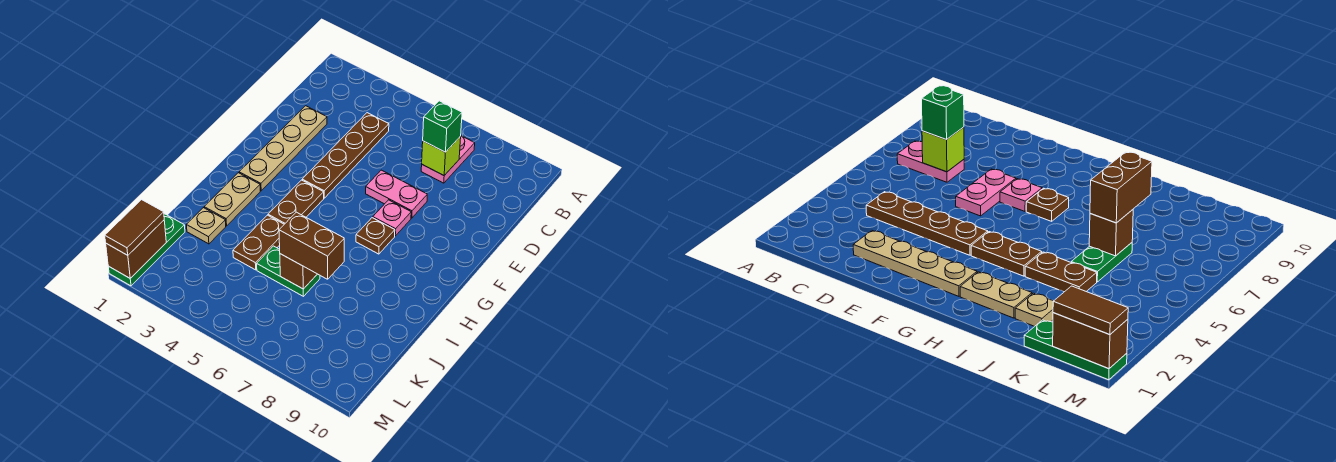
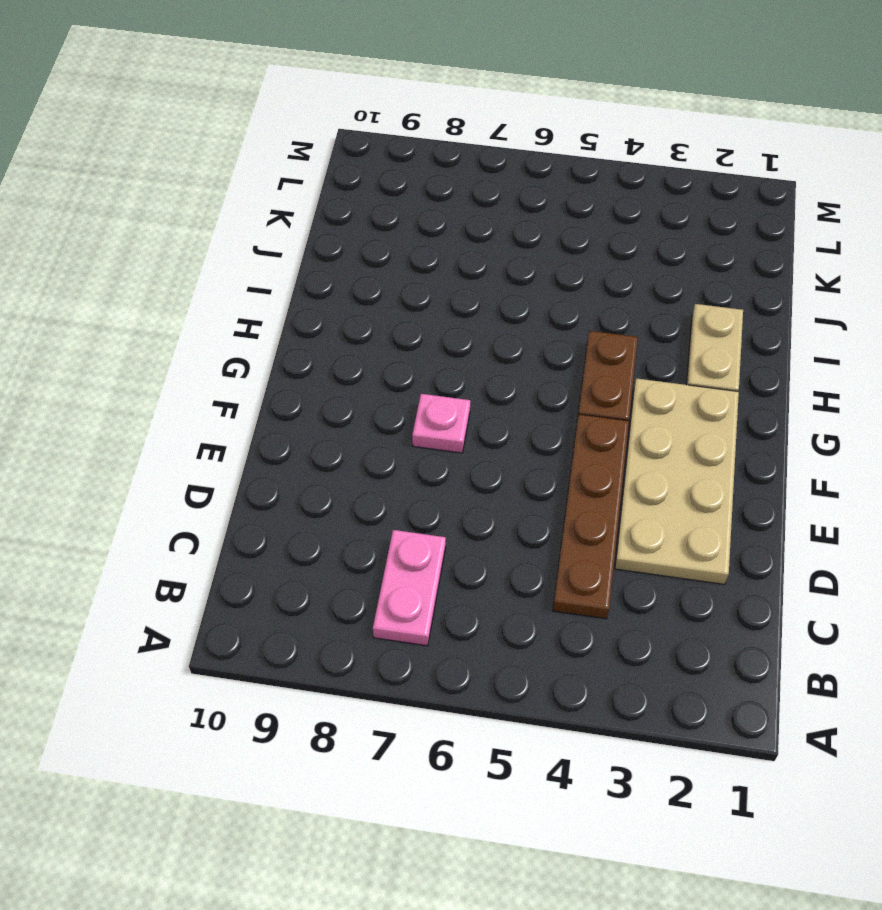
tan plate D2:G3 level 1 -> tan plate D2:G2 level 1
none -> pink plate E6:E7 level 1
none -> brown plate G7 level 1
none -> brown plate I4:J4 level 1

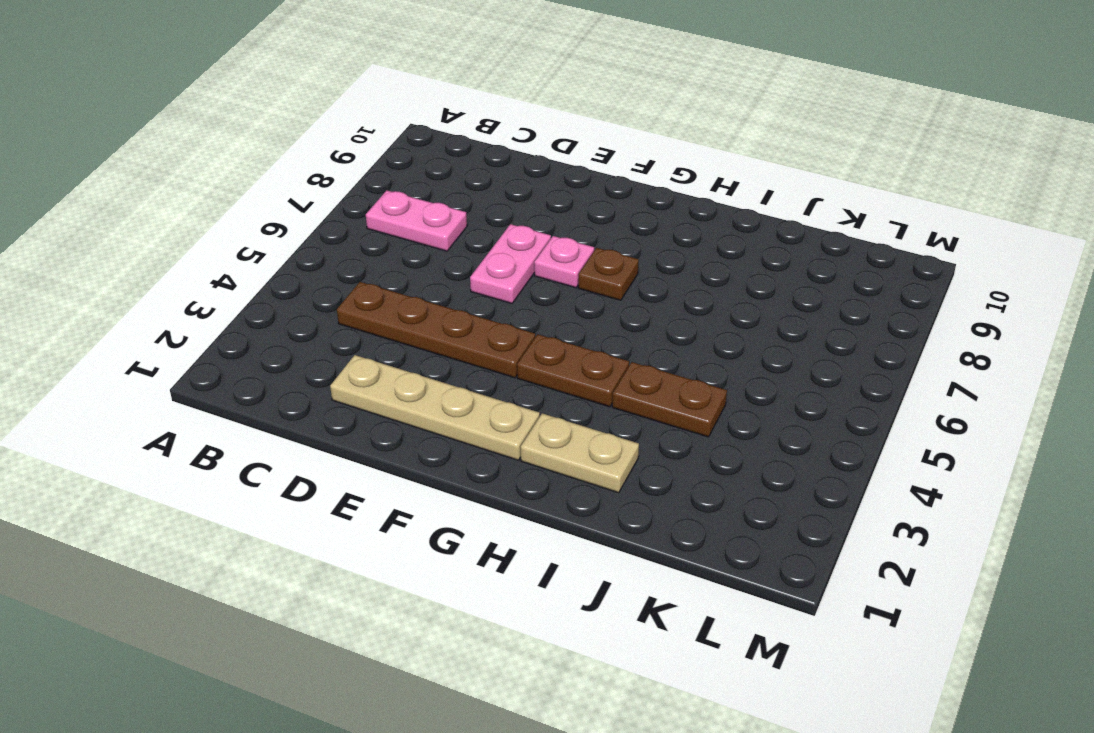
none -> tan plate J2 level 1
none -> green plate J5:J6 level 1
none -> green plate K1:M1 level 1

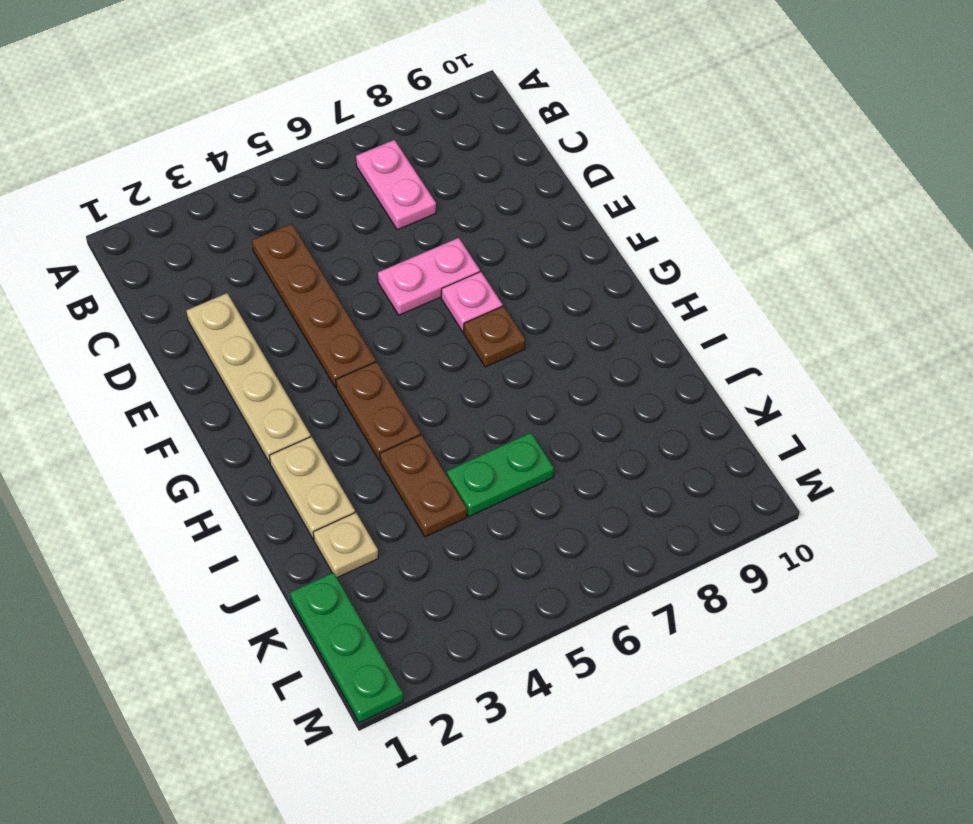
none -> lime brick C7 level 2
none -> brown brick J6 level 2
none -> brown brick L1:M1 level 2

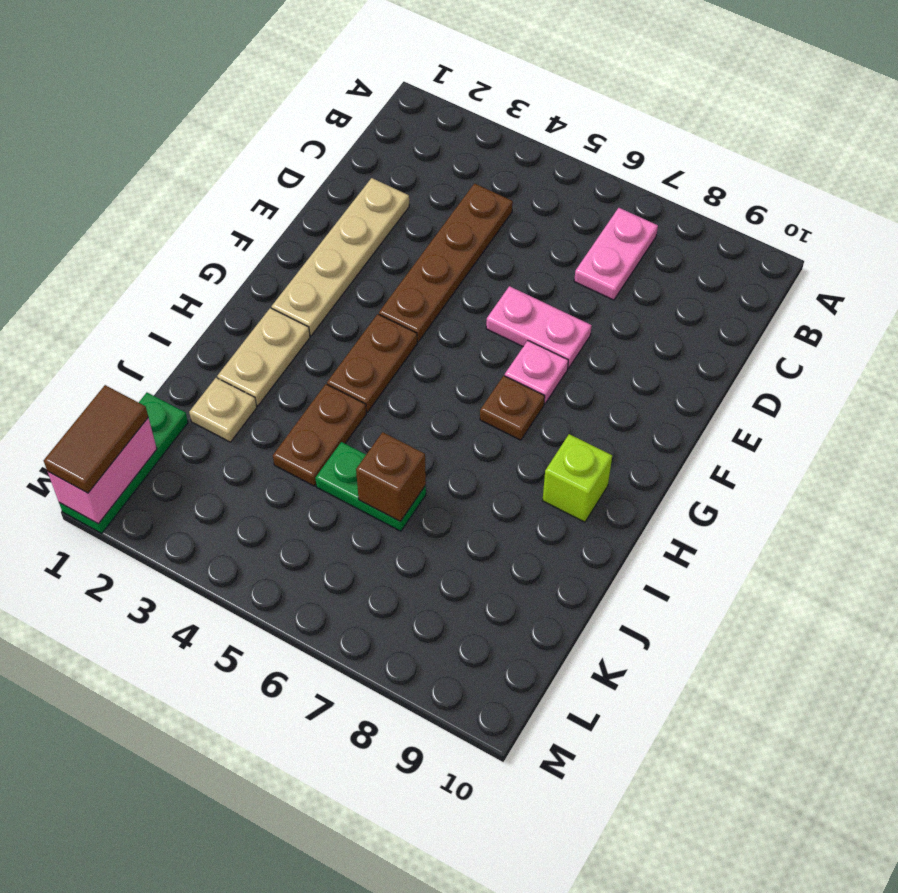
lime brick H9 level 1 -> lime brick C7 level 2
pink brick L1:M1 level 2 -> brown brick L1:M1 level 2
none -> green brick C7 level 3
none -> brown brick J6:J7 level 3

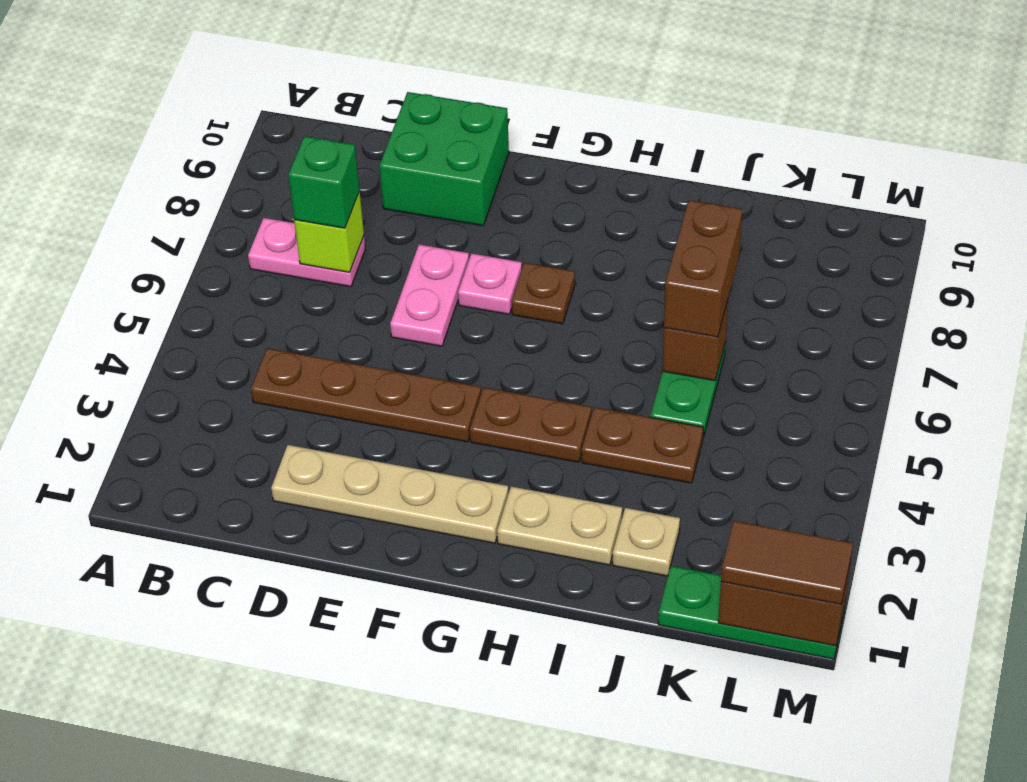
green brick D9:E10 level 1 -> none

